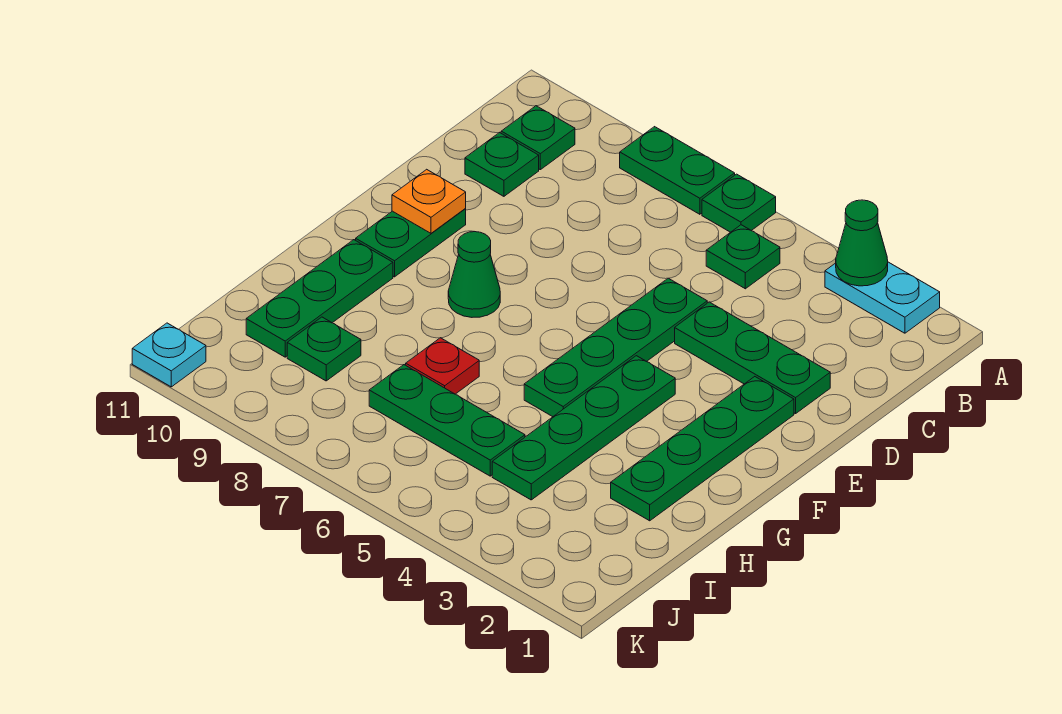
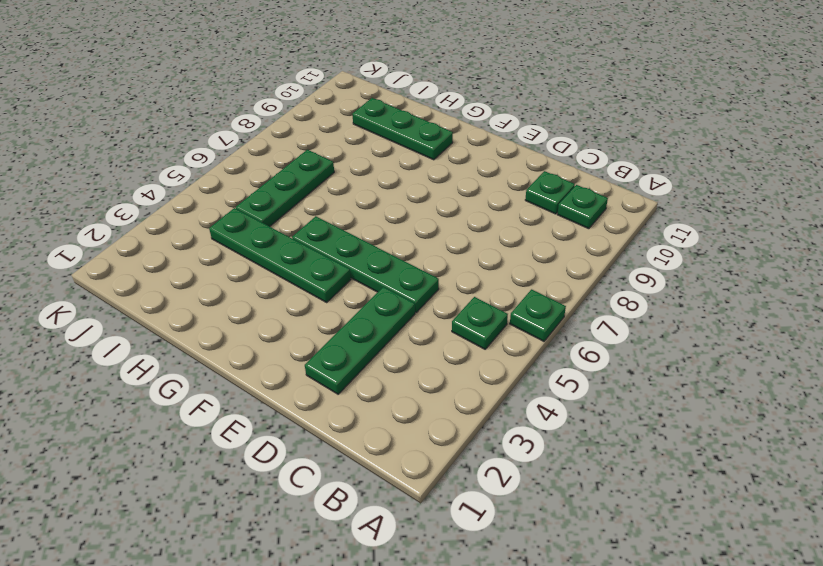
none -> cyan plate A2:A3 level 1
none -> green plate A7:A8 level 1
none -> green plate E2:H2 level 1

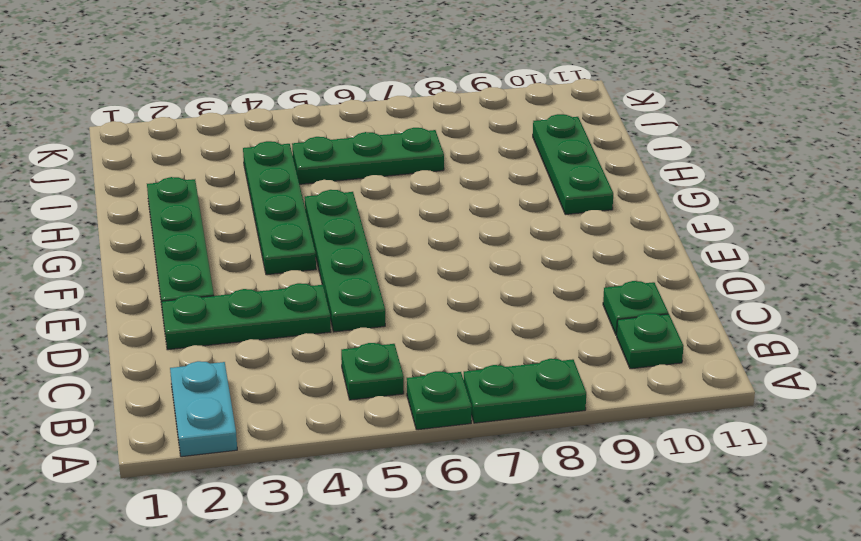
cyan plate A2:B2 level 1 -> cyan plate A2:A3 level 1
none -> green plate E10:F10 level 1
none -> green cone F8 level 1
none -> red plate H7 level 1

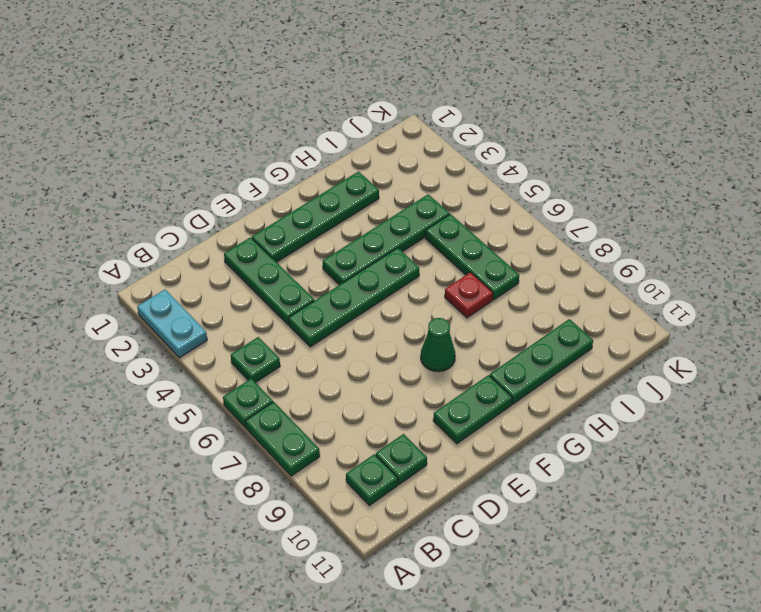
none -> green plate I9 level 1
none -> cyan plate K11 level 1
none -> green cone A3 level 2

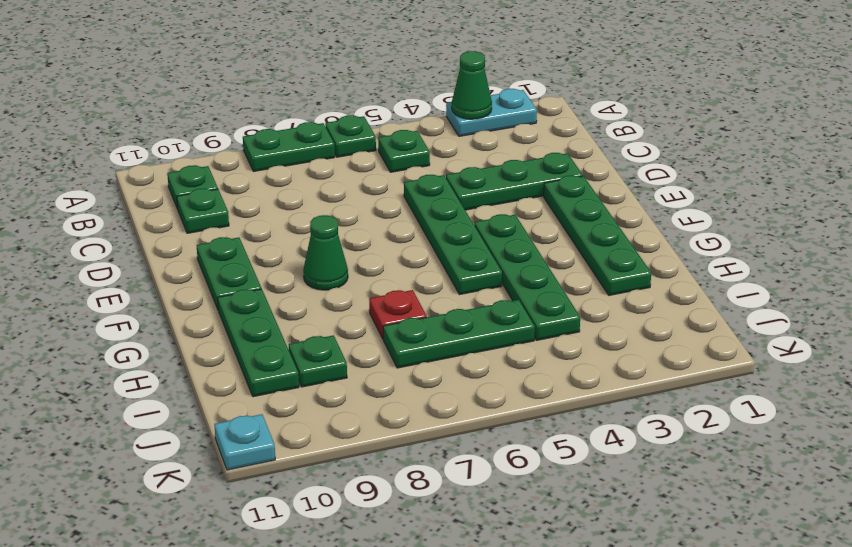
none -> orange plate E10 level 2

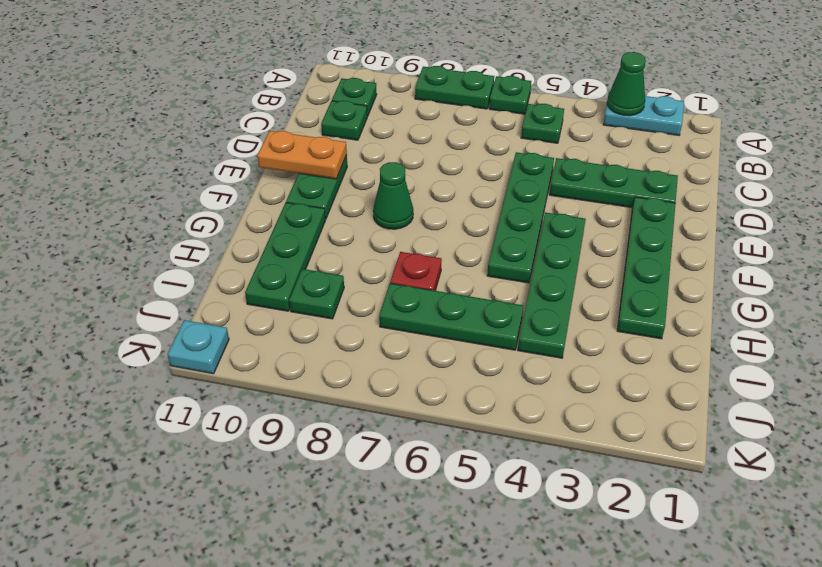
orange plate E10:E11 level 2 -> orange plate E10 level 2

